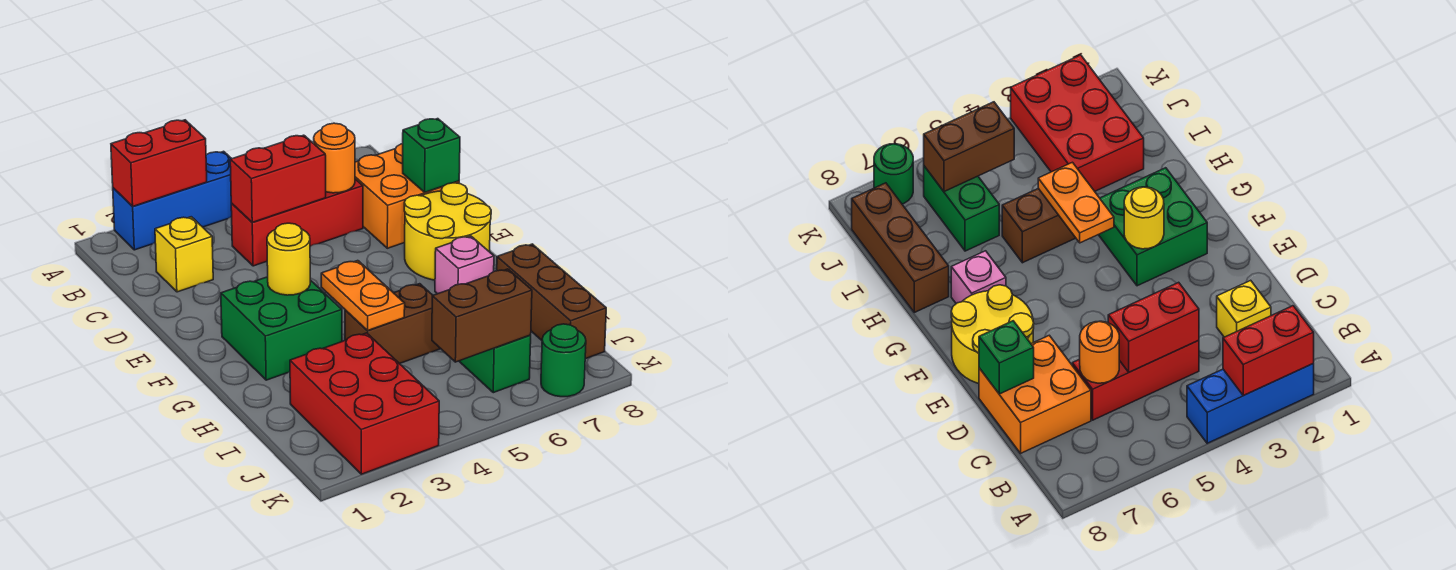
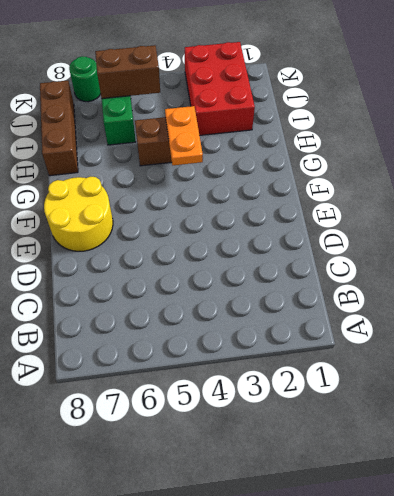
none -> blue brick A2:A4 level 1
none -> yellow brick C2 level 1
none -> red brick C4:C6 level 1

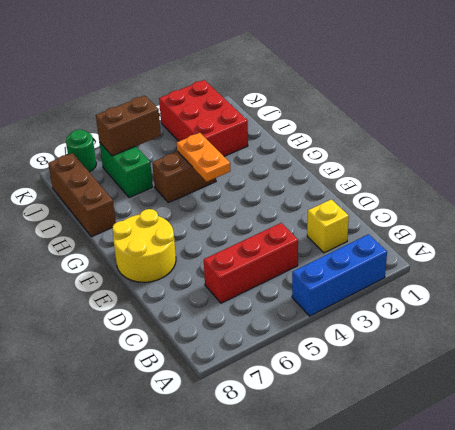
none -> orange brick C7:D8 level 1
none -> green brick F2:G3 level 1
none -> pink brick G7 level 1

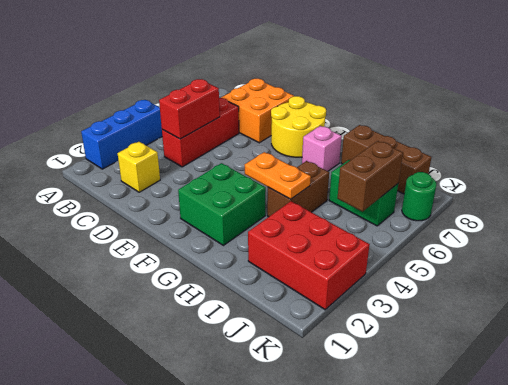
none -> red brick A2:A3 level 2
none -> orange round brick C6 level 2
none -> green brick D8 level 2

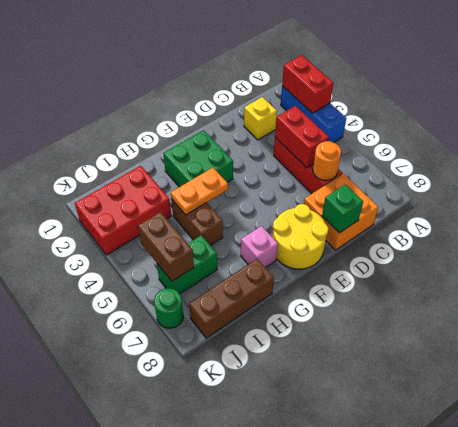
none -> yellow round brick F3 level 2

